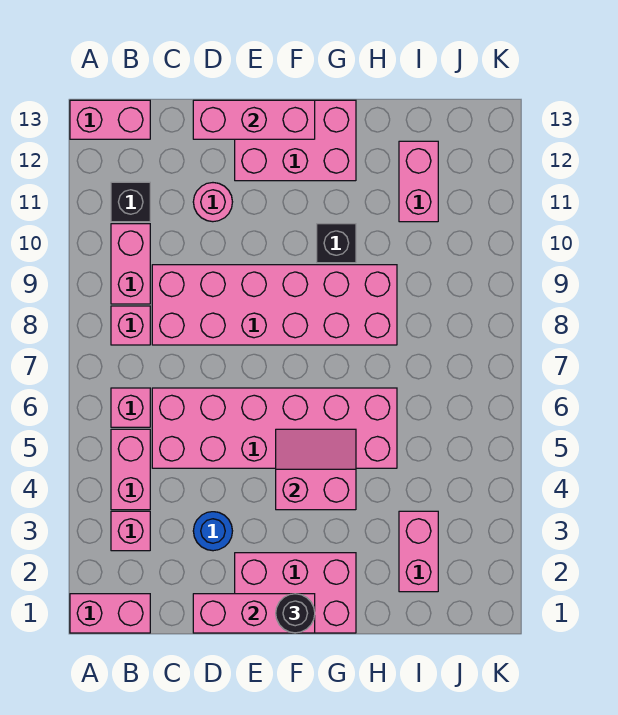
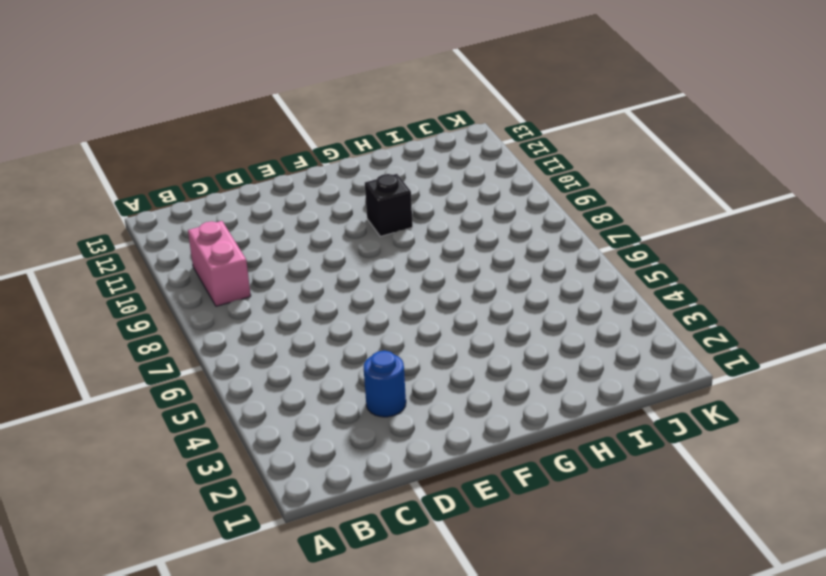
none -> pink brick A1:B1 level 1
none -> pink brick A13:B13 level 1
none -> pink brick B3 level 1

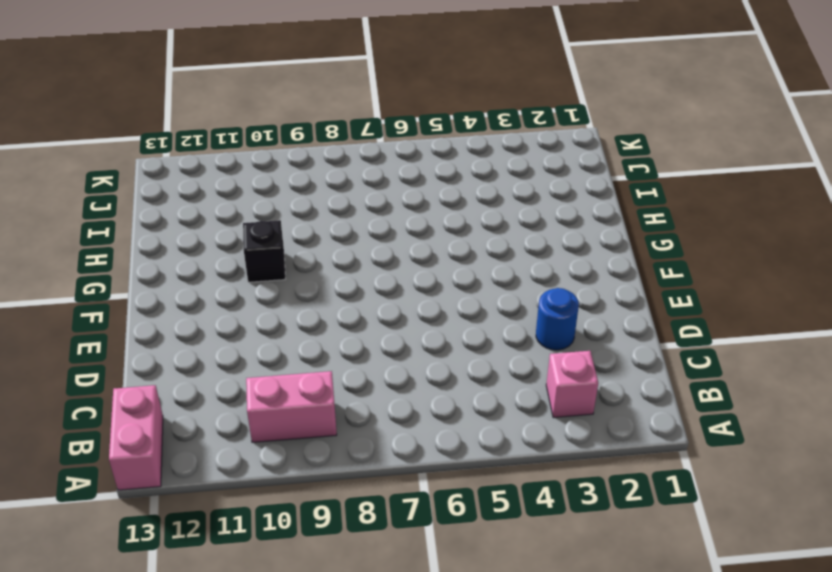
none -> pink brick A1:B1 level 1
none -> pink brick B4:B5 level 1
none -> pink brick B6 level 1

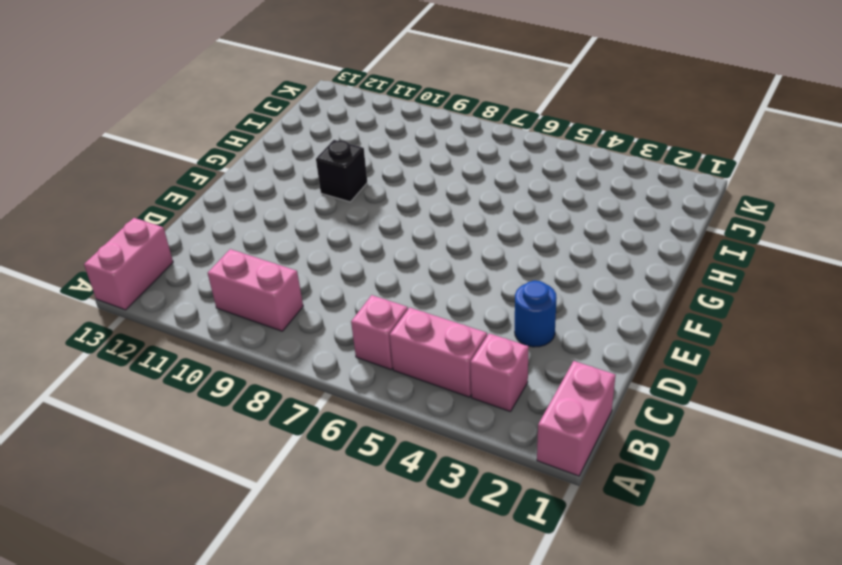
none -> pink brick B8 level 1
none -> black brick B11 level 1
none -> pink brick C5:H6 level 1

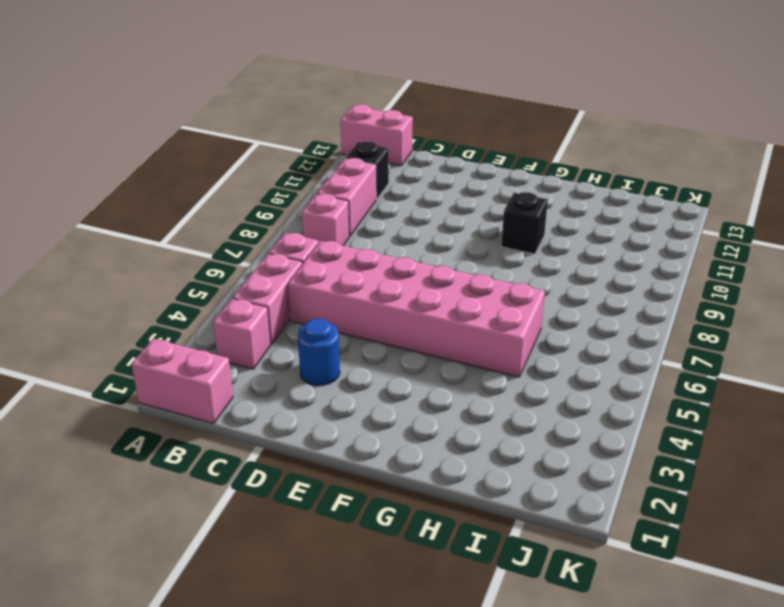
none -> pink brick C8:H9 level 1
none -> pink round brick D11 level 1
none -> pink brick E1:G2 level 1

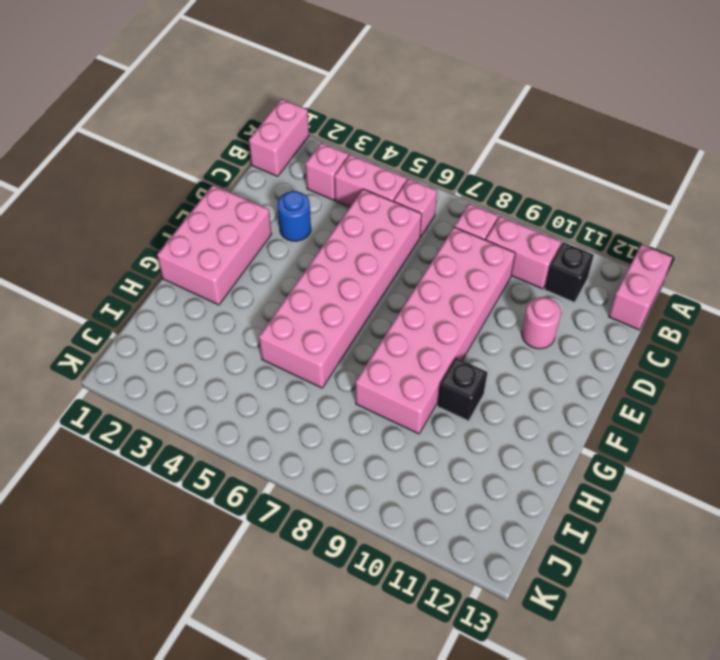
none -> pink brick E12:G13 level 1
none -> pink brick I2:I3 level 1
none -> pink brick I11:I12 level 1

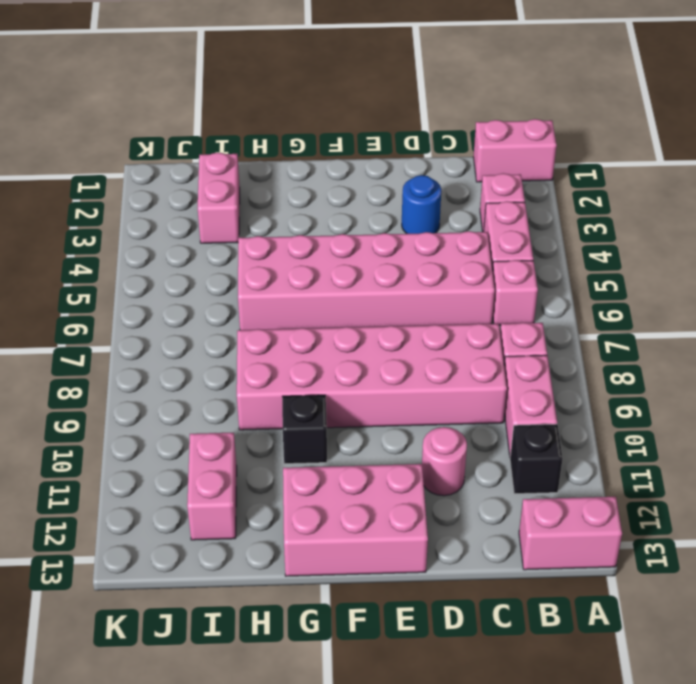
none -> pink brick E1:G2 level 1
none -> pink brick D1:F1 level 2
none -> pink brick D13:F13 level 2

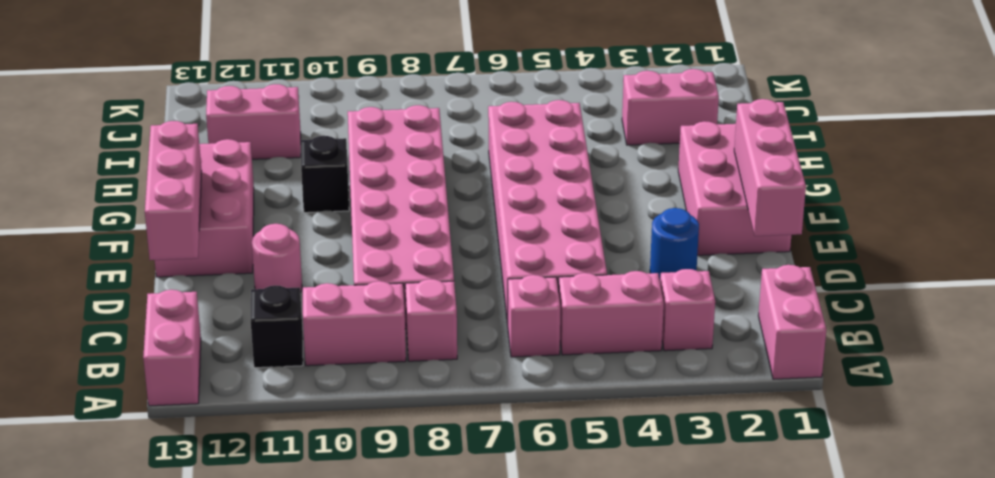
none -> pink slope F4:G5 level 2 top 4
none -> black round brick F1 level 3

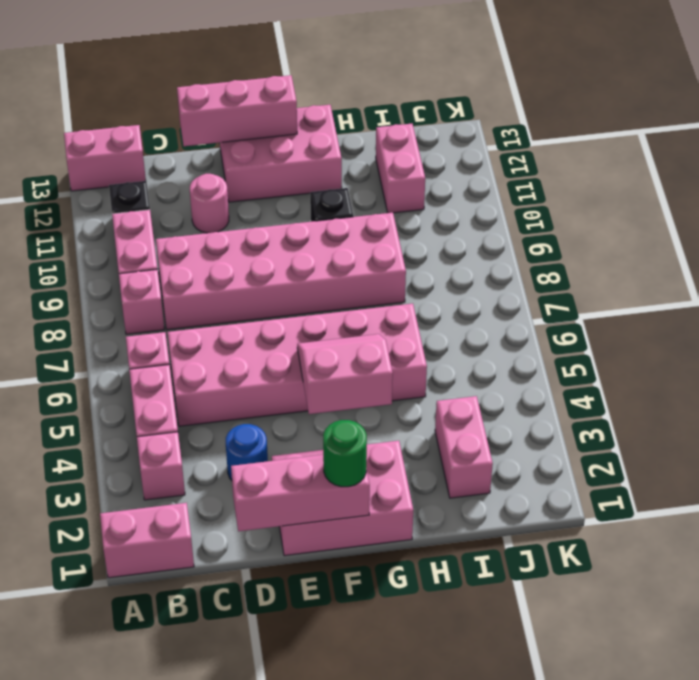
green round brick F1 level 3 -> black round brick F1 level 3

